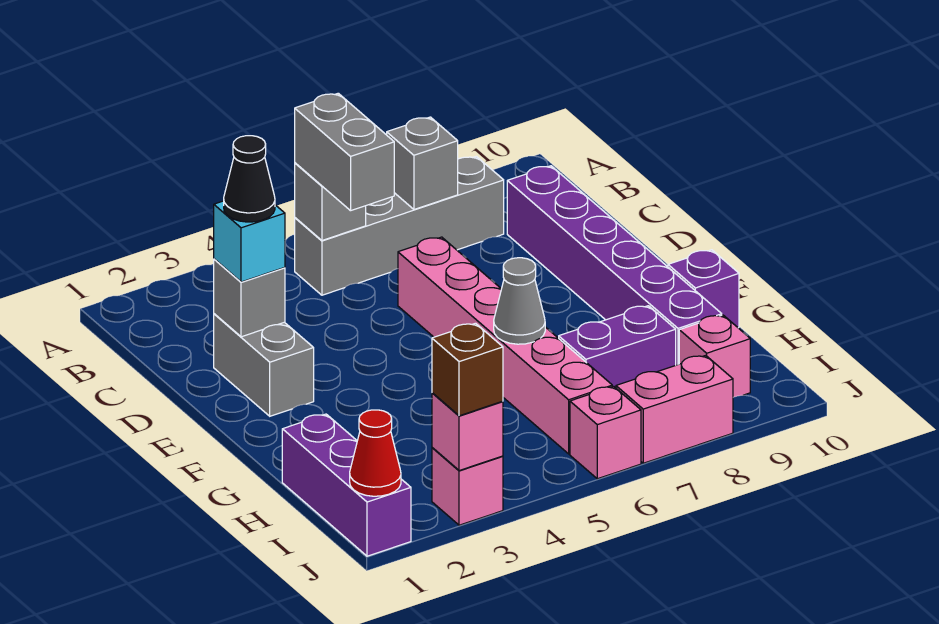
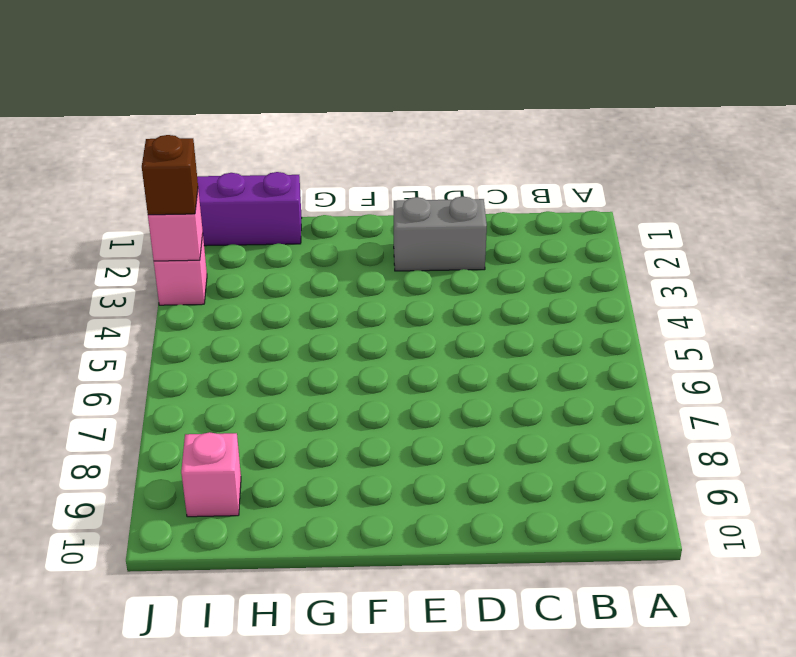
none -> grey brick B5:B8 level 1
none -> purple brick C9:H9 level 1
none -> pink brick D6:I6 level 1

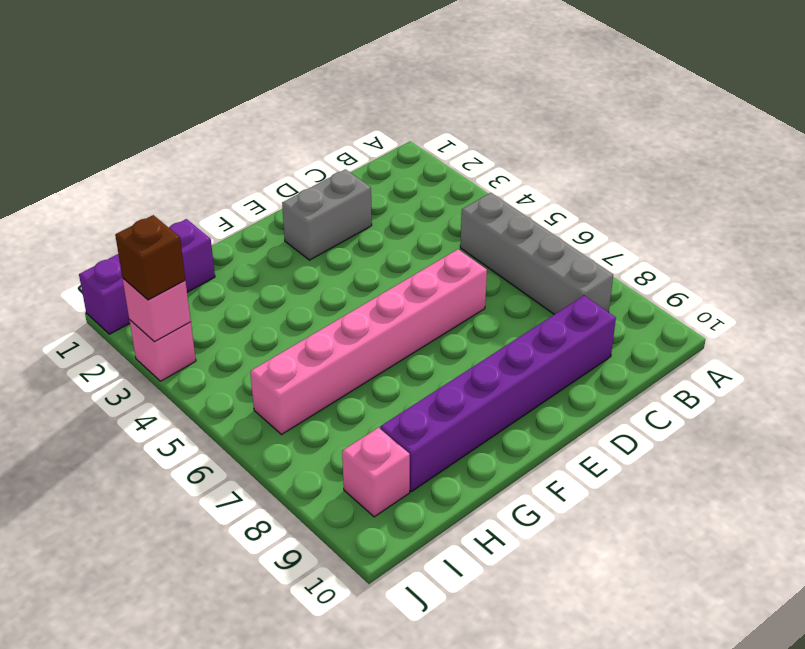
none -> purple brick G10 level 1
none -> purple brick H7:H8 level 1
none -> pink brick J6 level 1

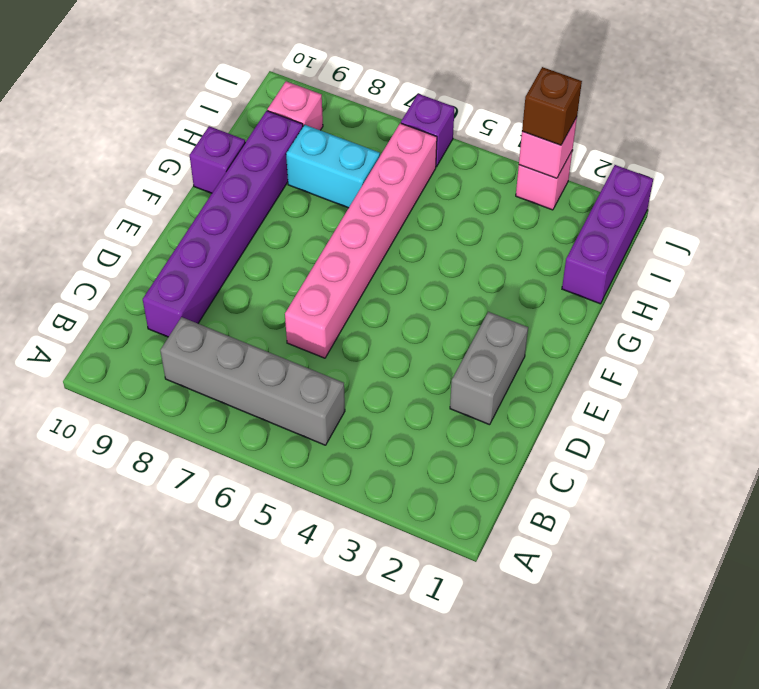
cyan brick H7:H8 level 1 -> purple brick H7:H8 level 1
purple brick J6 level 1 -> pink brick J6 level 1
none -> pink brick J7:J8 level 1
none -> grey brick B5 level 2
none -> grey brick B7 level 2

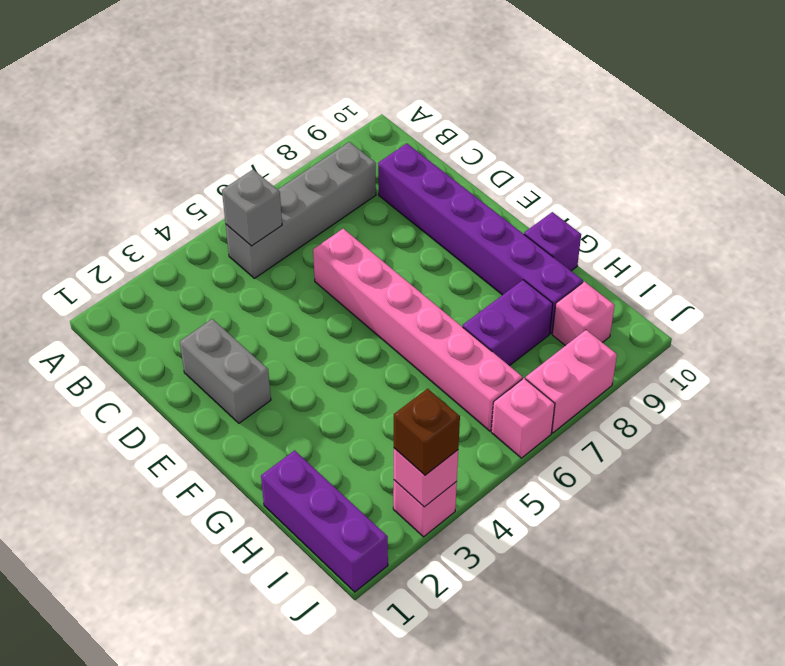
none -> grey brick B7 level 2
none -> grey brick D2 level 2
none -> grey cone G6 level 2

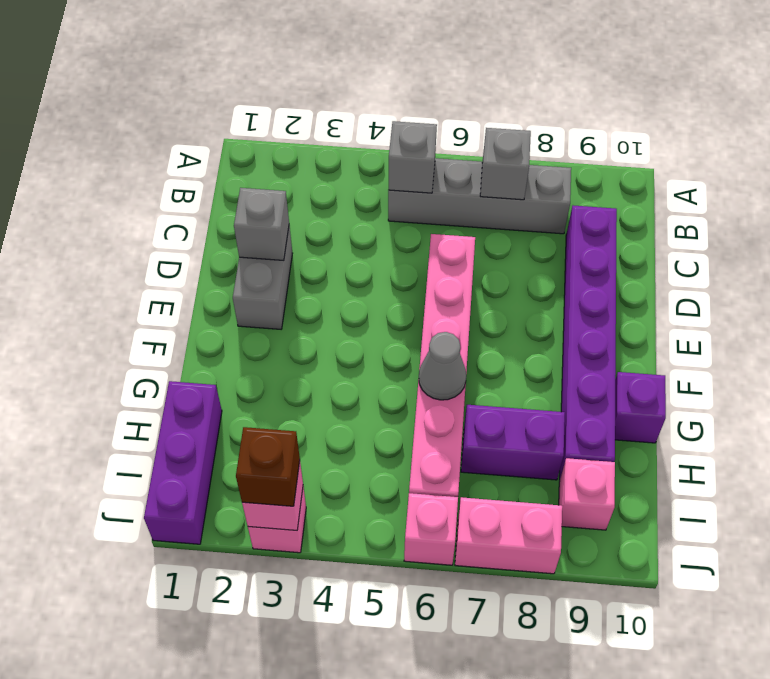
none -> red cone J1 level 2
none -> grey brick B5:C5 level 3
none -> cyan brick D2 level 3

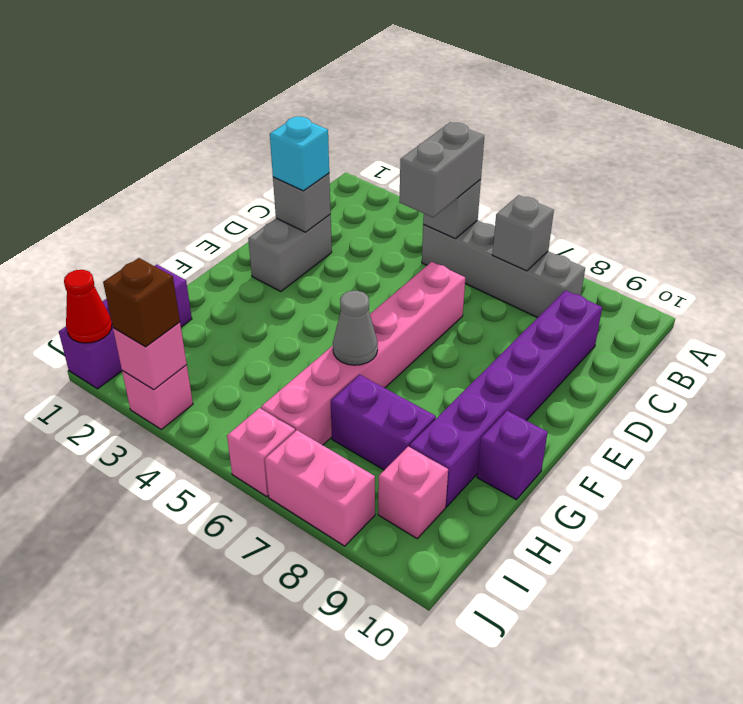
none -> black cone D2 level 4

